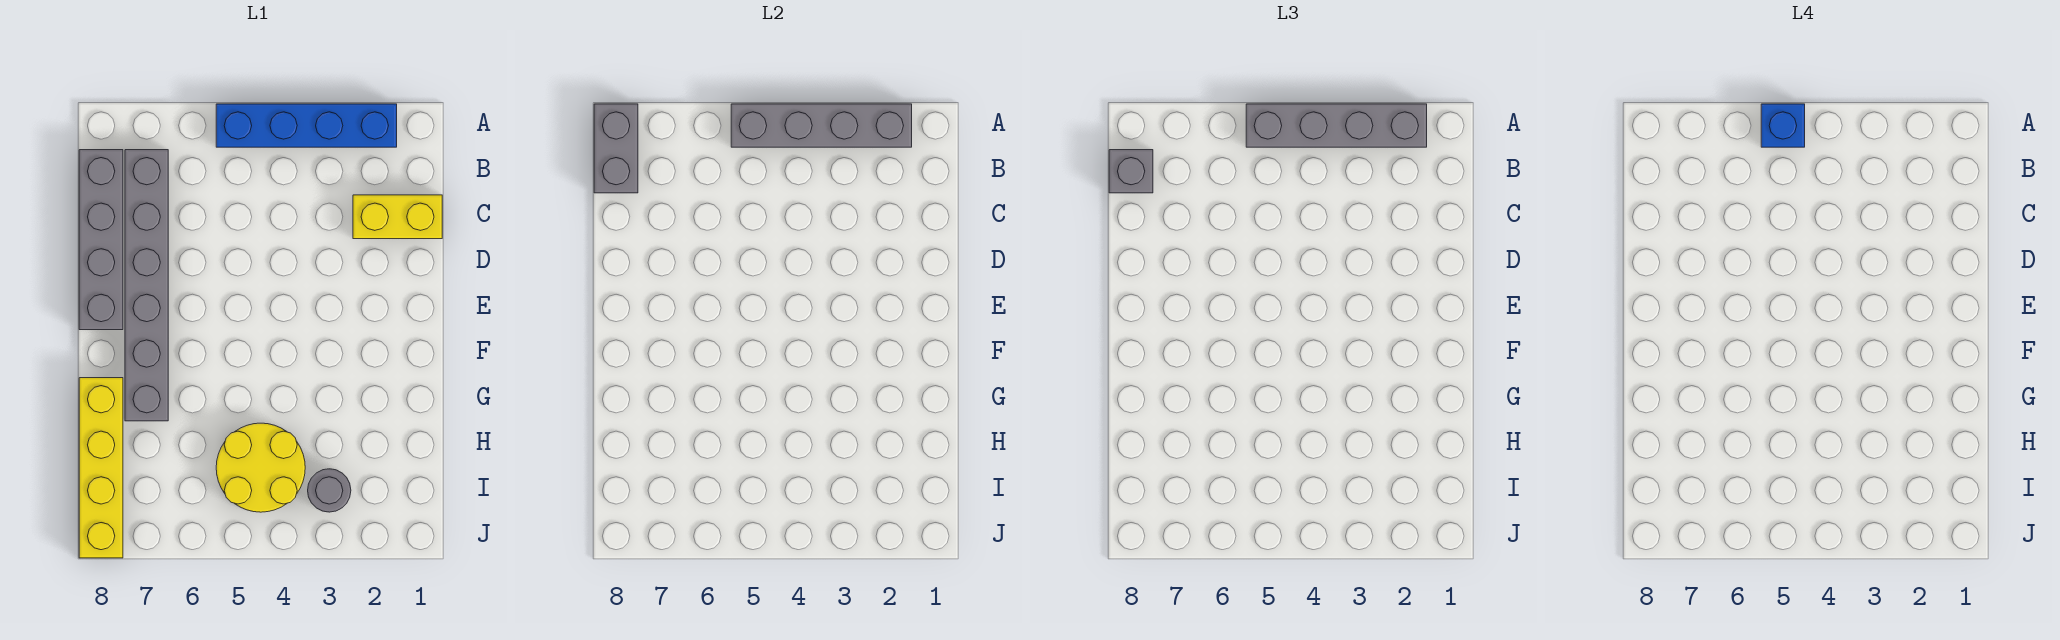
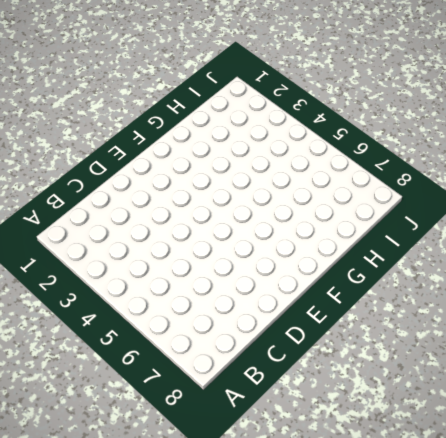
none -> blue brick A2:A5 level 1
none -> grey brick B7:G7 level 1
none -> grey brick B8:E8 level 1

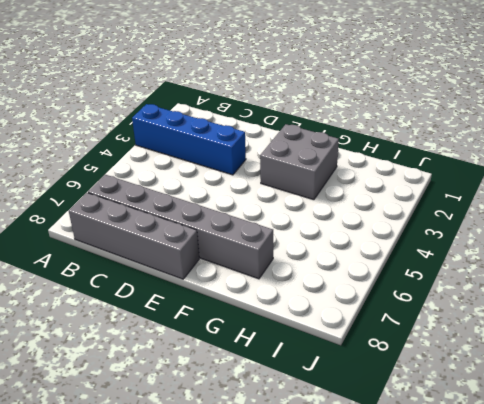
blue brick A3:D3 level 1 -> blue brick A2:A5 level 1
grey brick F2:G3 level 1 -> none
none -> yellow brick C1:C2 level 1
none -> yellow brick G8:J8 level 1
none -> yellow round brick H4:I5 level 1

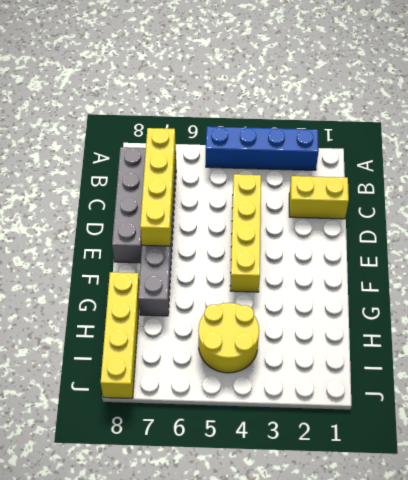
yellow brick B7:E7 level 2 -> none
yellow brick C4:F4 level 1 -> none
none -> grey round brick I3 level 1
none -> grey brick A2:A5 level 2
none -> grey brick A8:B8 level 2

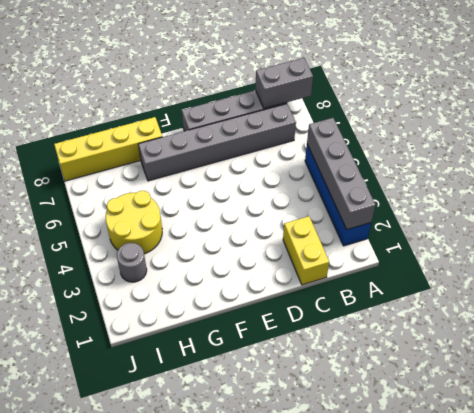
none -> grey brick A2:A5 level 3
none -> grey brick B8 level 3
none -> blue brick A5 level 4

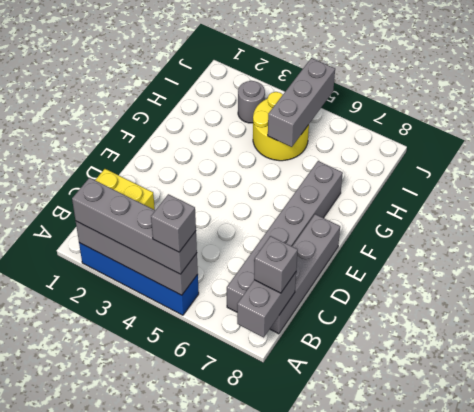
grey brick A5 level 4 -> blue brick A5 level 4
grey brick H5:J5 level 2 -> none
none -> yellow brick G8:J8 level 1

